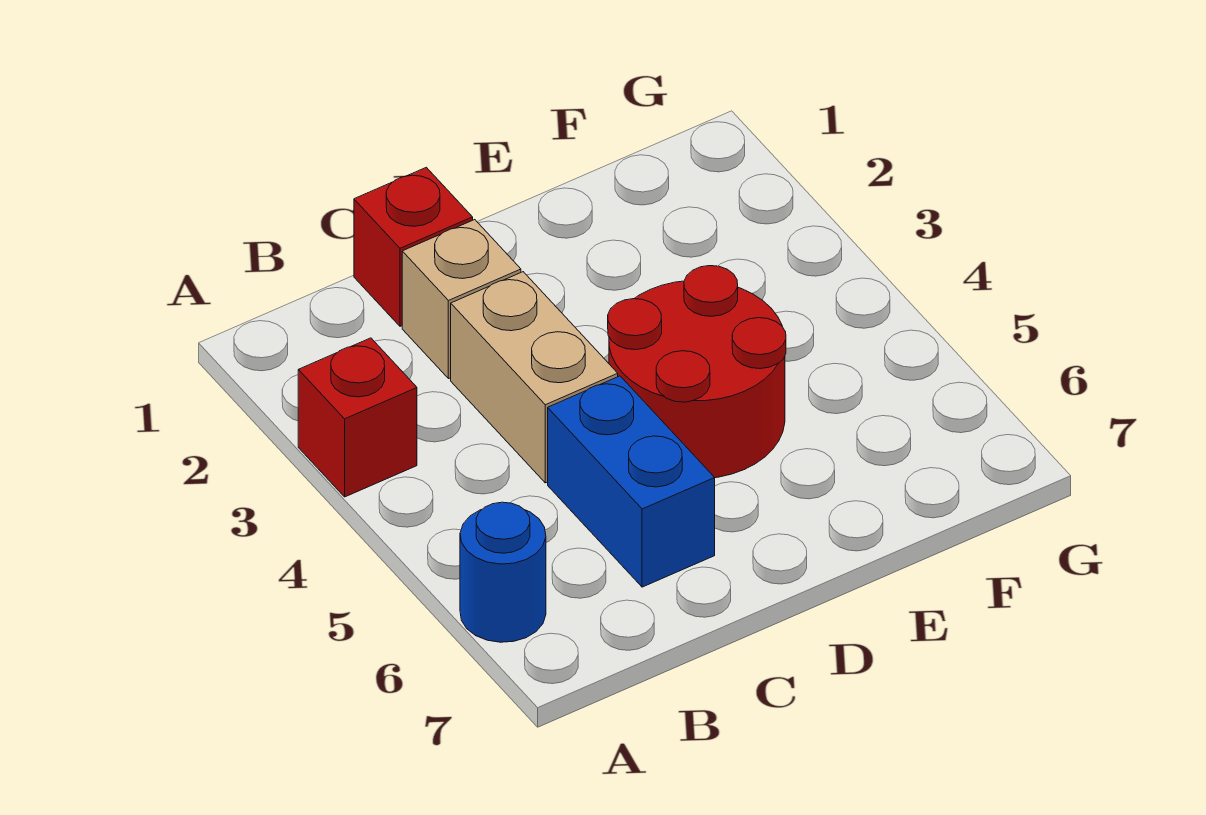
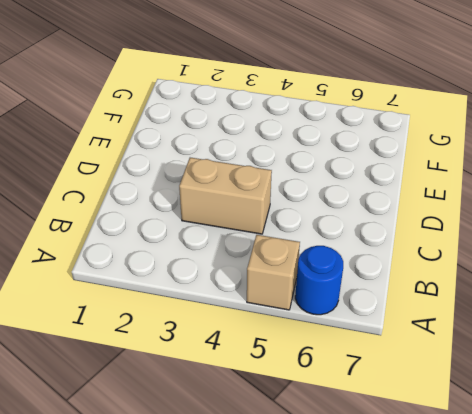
tan brick A5 level 1 -> tan brick C2 level 1
none -> red brick A3 level 1
none -> red brick C1 level 1

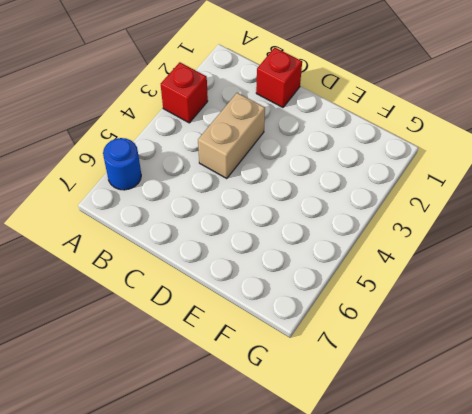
none -> tan brick C2 level 1
none -> blue brick C5:C6 level 1

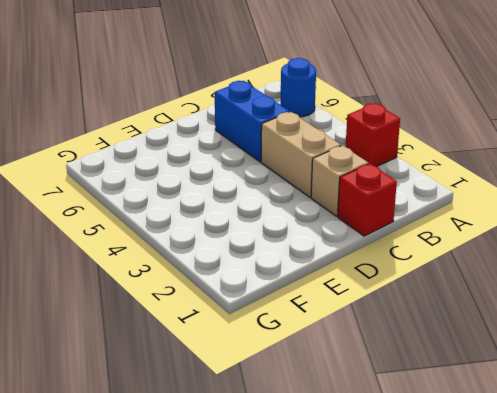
none -> red round brick D4:E5 level 1

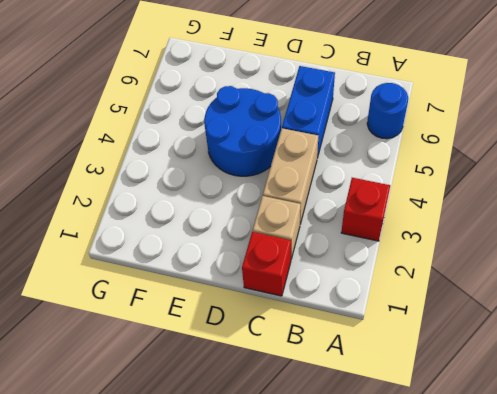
blue round brick D4:E5 level 1 -> red round brick D4:E5 level 1

